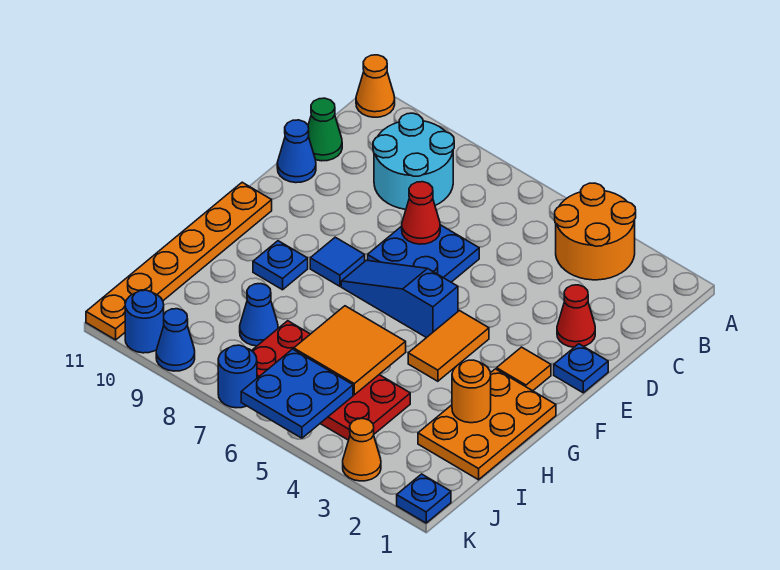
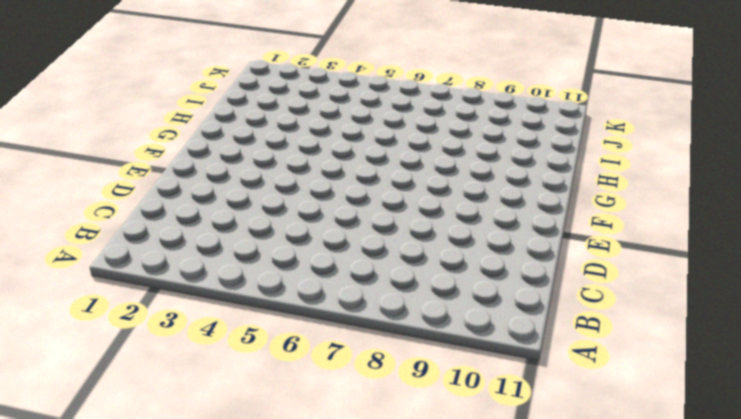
none -> orange round brick A3:B4 level 1
none -> orange cone A11 level 1
none -> cyan round brick B8:C9 level 1

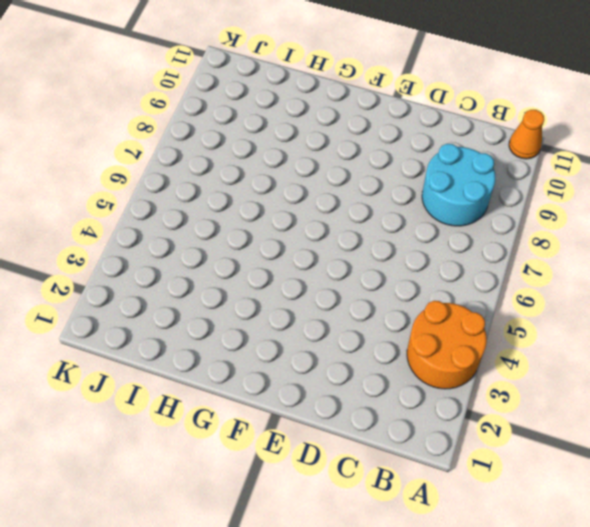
none -> green cone C11 level 1
none -> red cone D2 level 1
none -> blue plate D6:E7 level 1

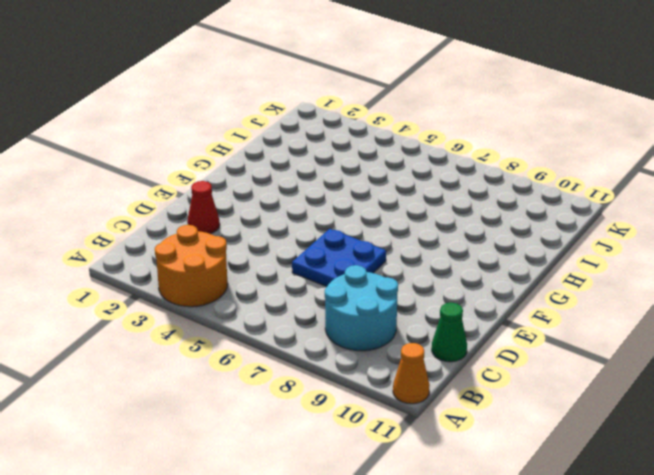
none -> blue cone D11 level 1
none -> blue plate E1 level 1
none -> orange tile F2 level 1

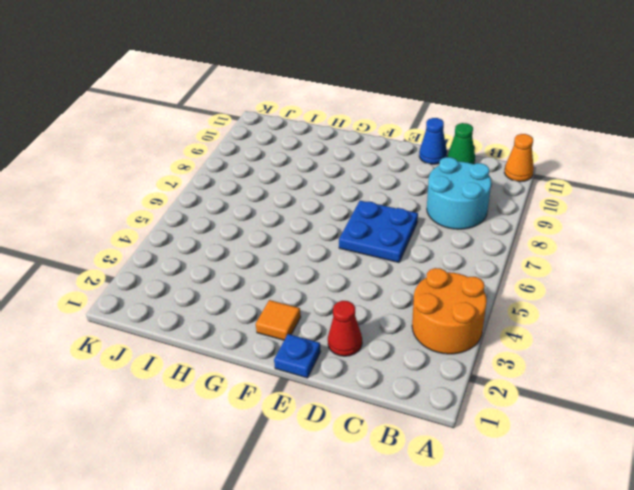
none -> orange tile F4:G4 level 1
none -> blue slope F5:F7 level 1 top 5
none -> blue tile F8 level 1

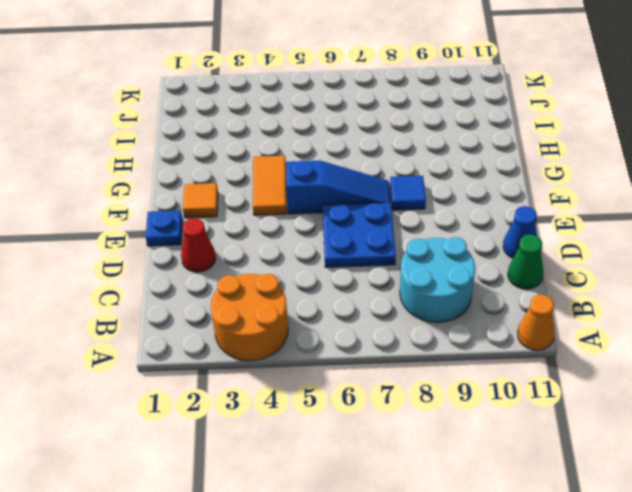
none -> orange plate F11:K11 level 1
none -> orange plate G1:I2 level 1
none -> blue plate G9 level 1

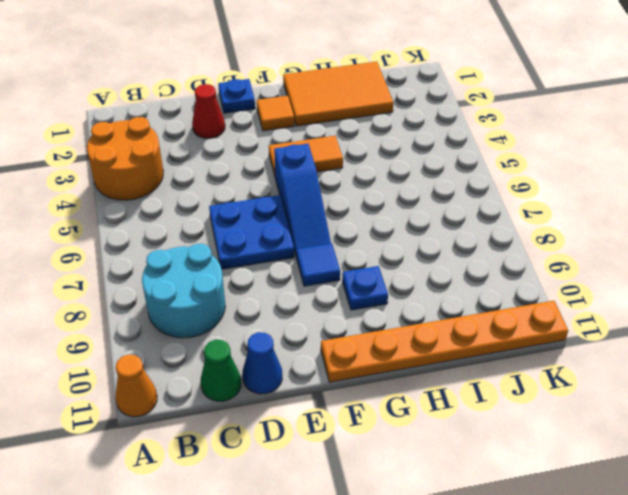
orange tile G1:I2 level 1 -> orange plate G1:I2 level 1
none -> red plate I4:J7 level 1
none -> blue cone I8 level 1
none -> blue plate K1 level 1

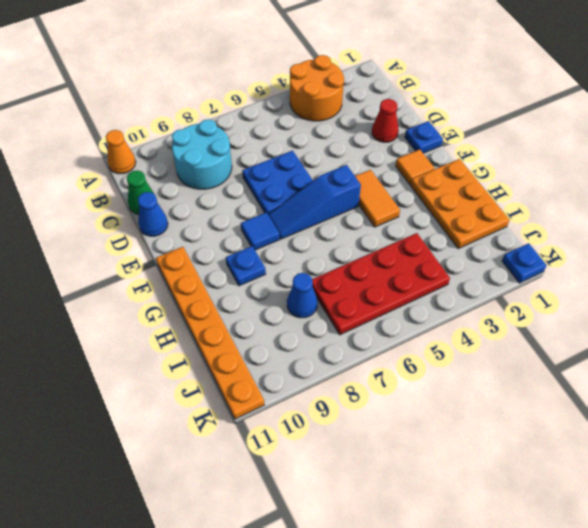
none -> orange cone K3 level 1
none -> blue round brick K7 level 1
none -> blue cone K9 level 1

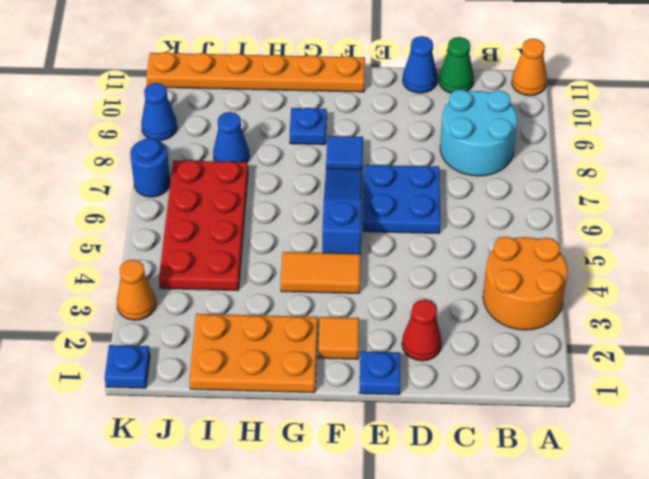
none -> blue round brick K10 level 1
none -> red cone D7 level 2
none -> orange round brick H2 level 2

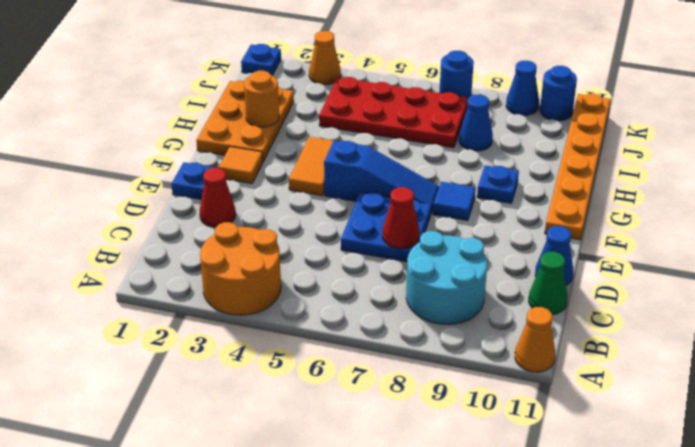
none -> orange tile H5:I6 level 2
none -> blue plate J5:K6 level 2

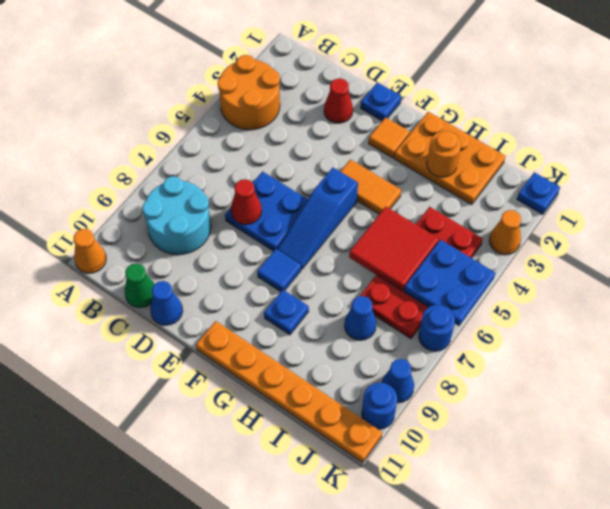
red tile H5:I6 level 2 -> orange tile H5:I6 level 2

